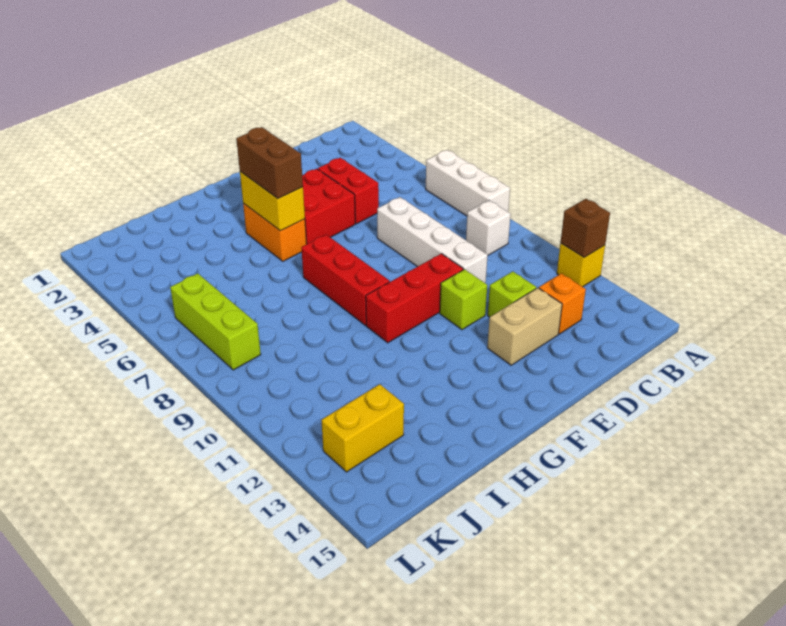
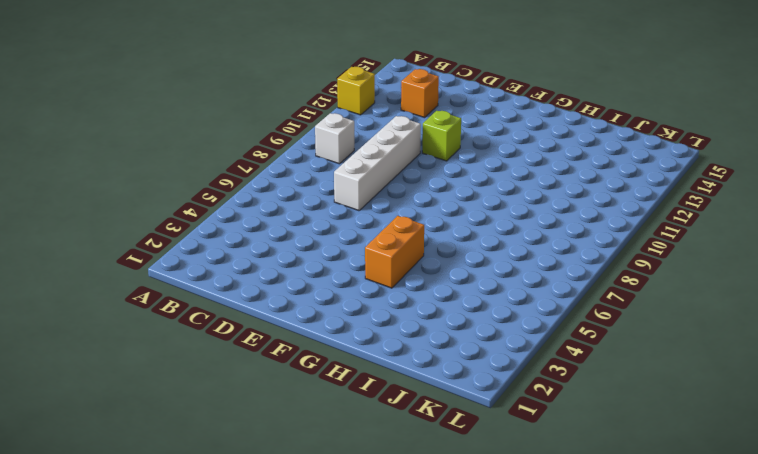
none -> white brick A6:A8 level 1
none -> red brick D4:D5 level 1
none -> lime brick D12 level 1

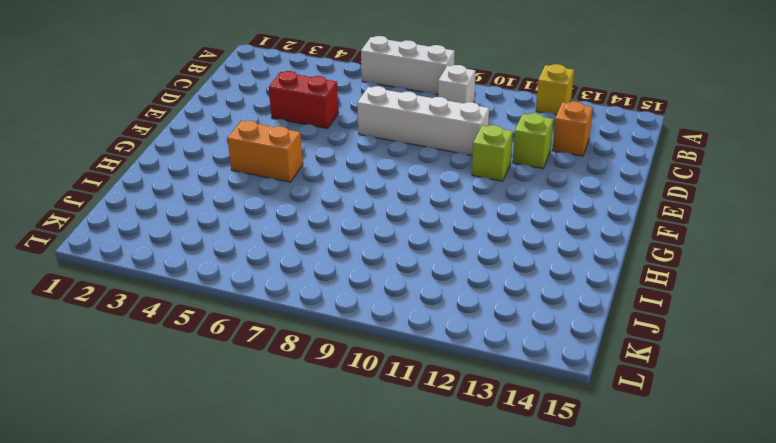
none -> tan brick D13:E13 level 1
none -> red brick E4:F5 level 1
none -> red brick E10:G10 level 1

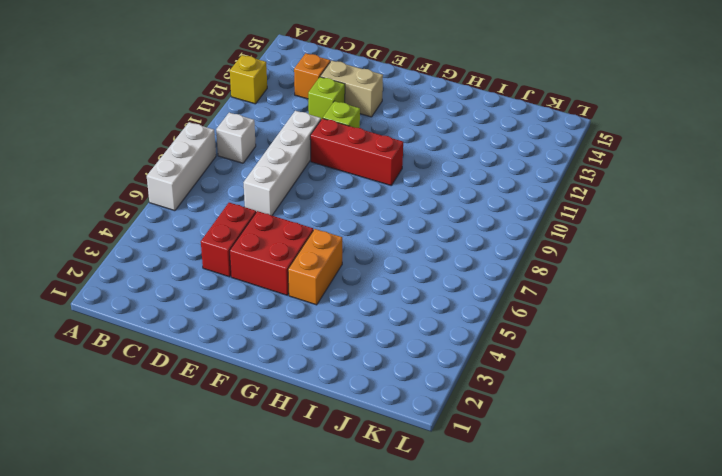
none -> red brick G7:G9 level 1
none -> yellow brick J13:K13 level 1
none -> lime brick K6:K8 level 1

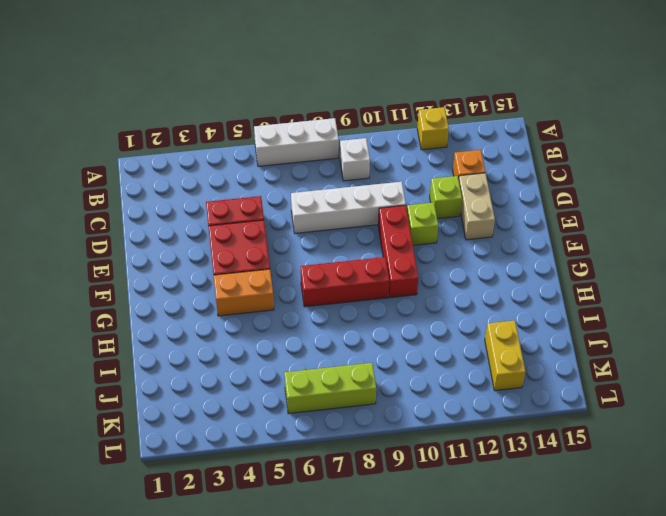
none -> brown brick A12 level 2
none -> yellow brick G4:G5 level 2
none -> brown brick G4:G5 level 3

